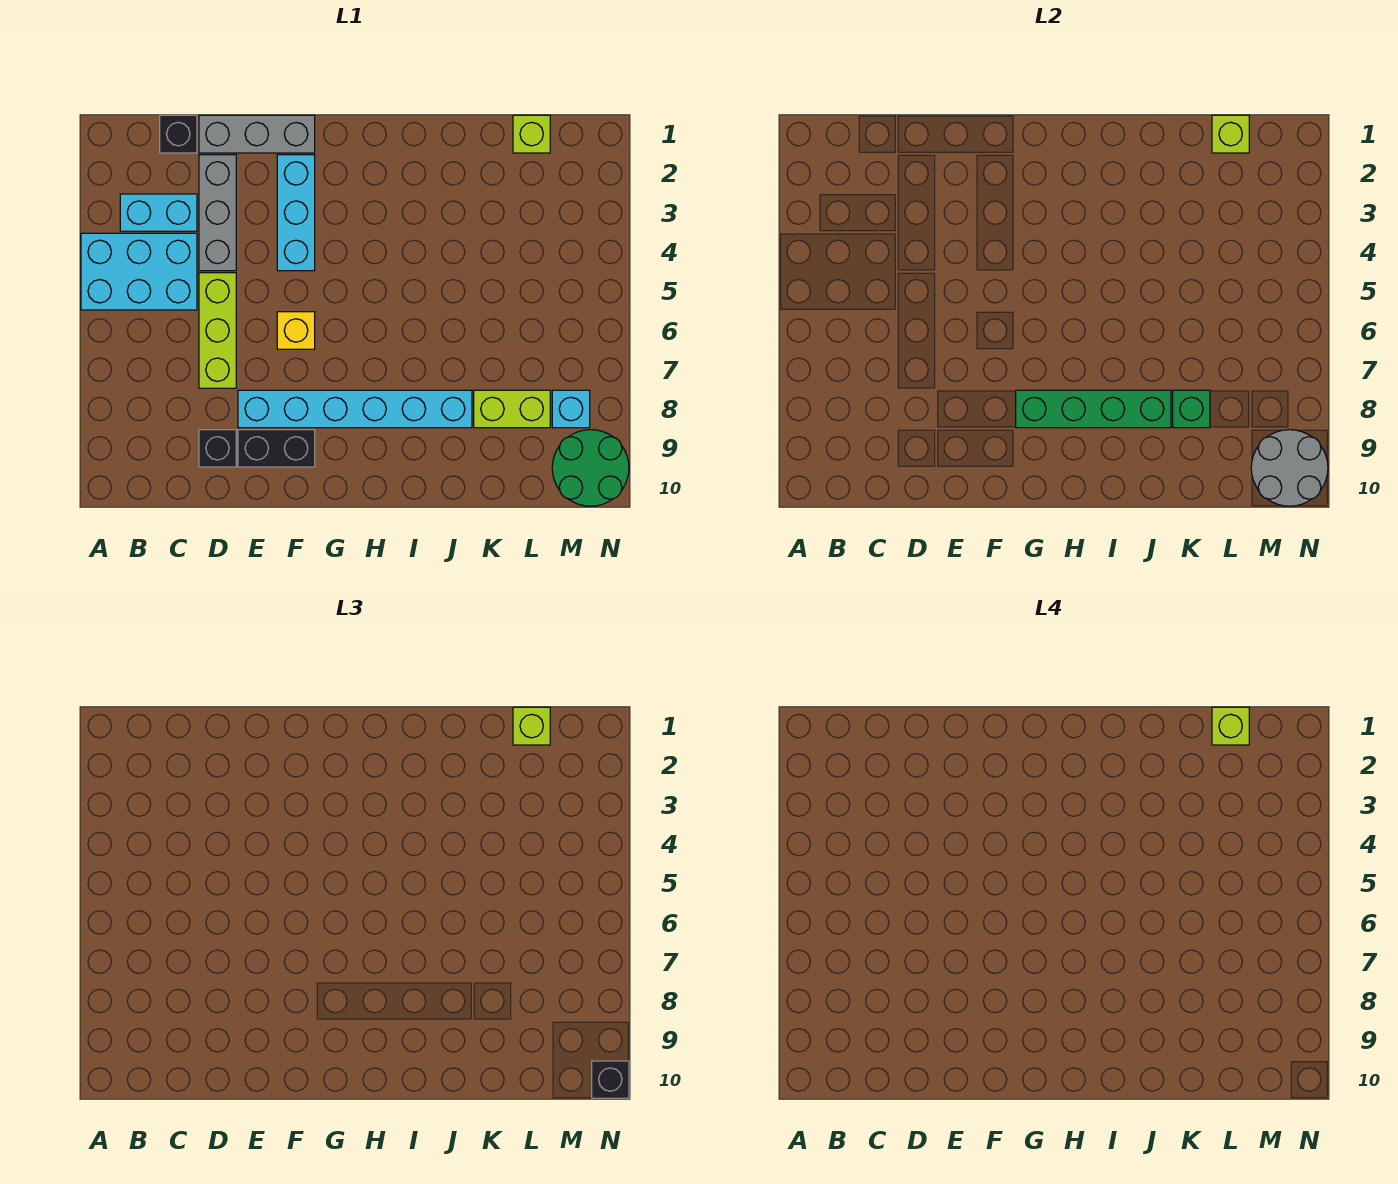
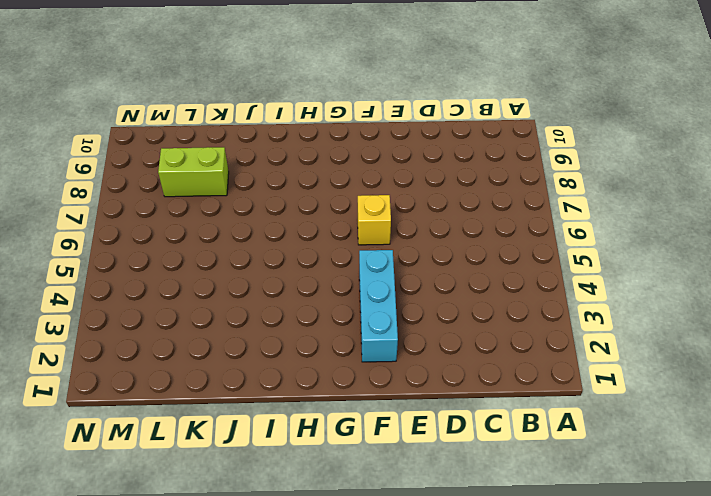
none -> cyan brick A4:C5 level 1
none -> cyan brick B3:C3 level 1
none -> black brick C1 level 1

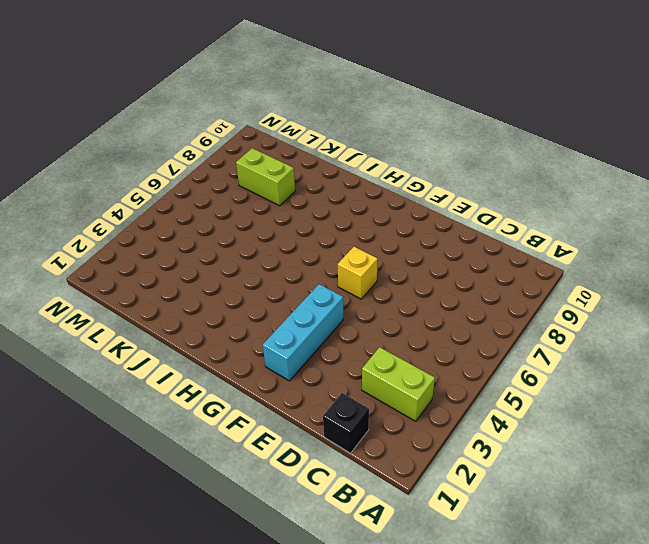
lime brick B3:C3 level 1 -> cyan brick B3:C3 level 1
none -> cyan brick A4:C5 level 1
none -> grey brick D1:F1 level 1
none -> grey brick D2:D4 level 1

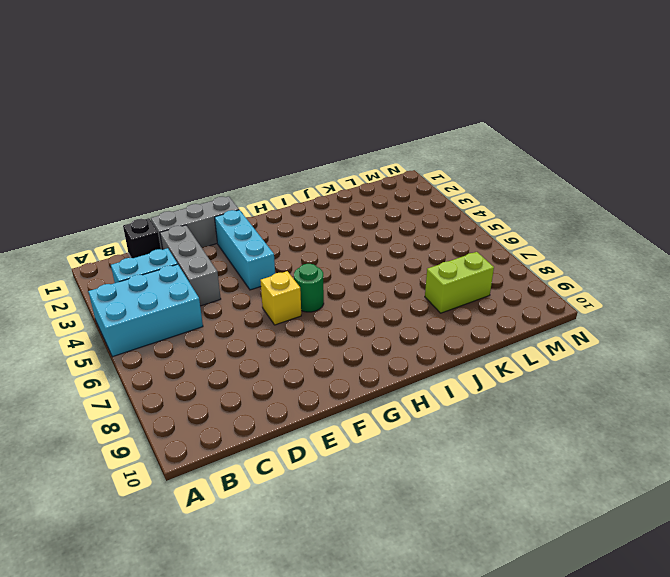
green round brick G6 level 1 -> none
none -> lime brick D5:D7 level 1
none -> black brick D9 level 1
none -> cyan brick E8:J8 level 1

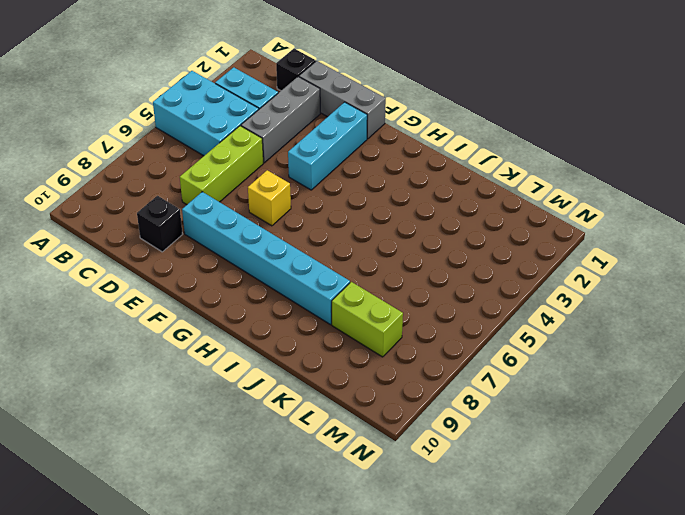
none -> black brick E9:F9 level 1
none -> lime brick L1 level 1
none -> cyan brick M8 level 1

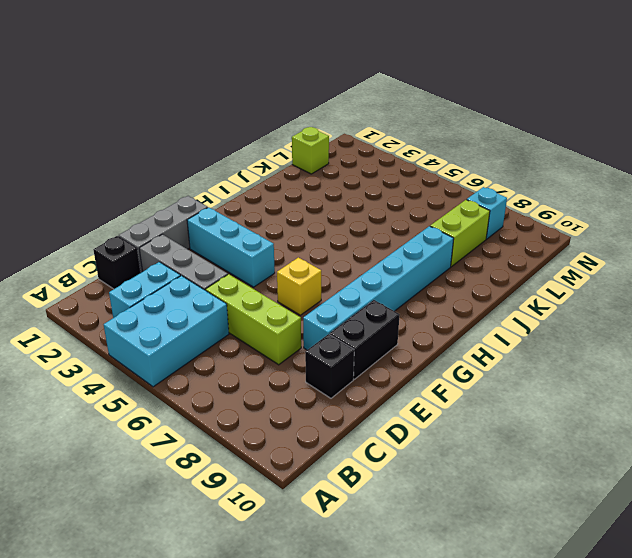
none -> green round brick M9:N10 level 1
none -> green brick G8:J8 level 2
none -> green brick K8 level 2

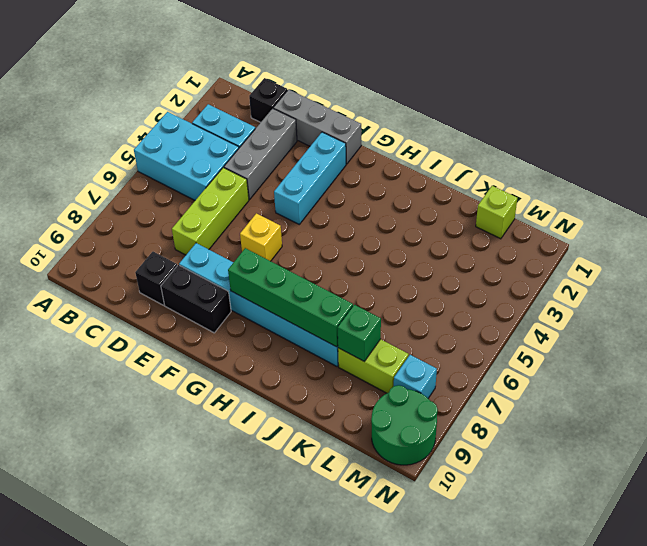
none -> lime brick L1 level 2
none -> grey round brick M9:N10 level 2
none -> lime brick L1 level 3

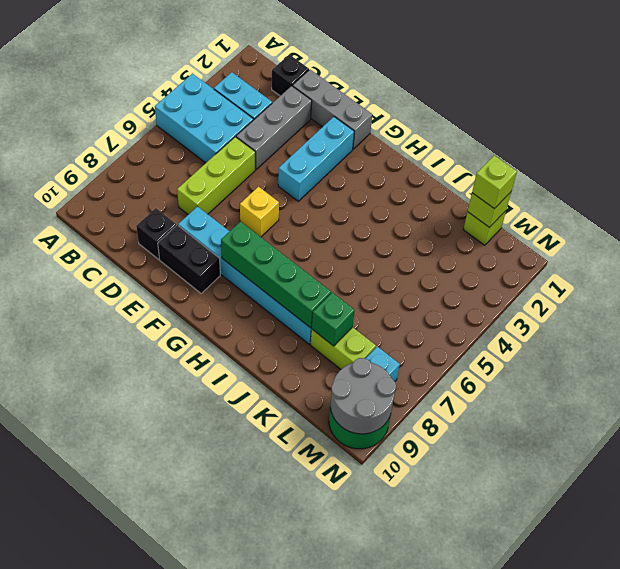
none -> black brick N10 level 3
none -> lime brick L1 level 4

